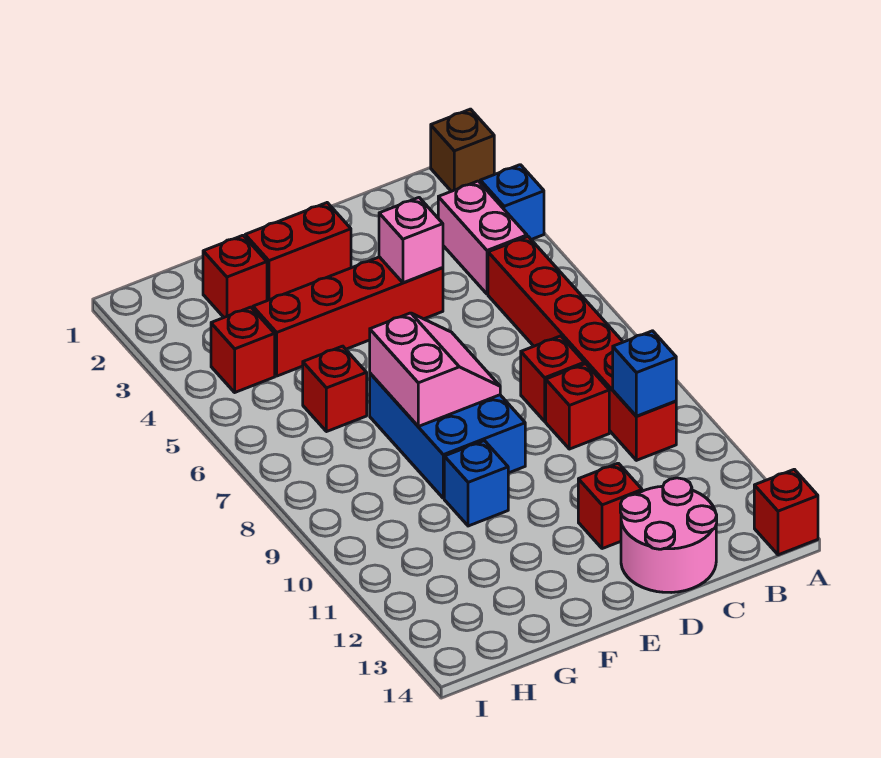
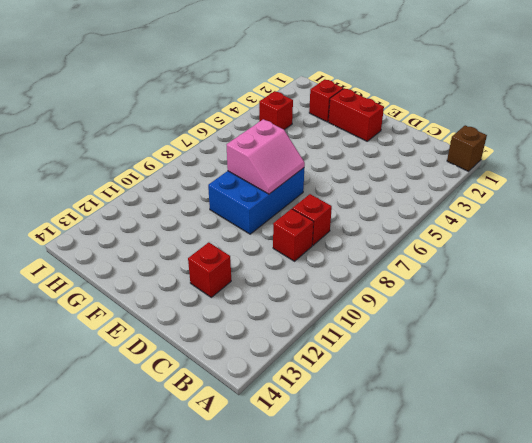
none -> blue brick A3 level 1
none -> red brick A14 level 1
none -> pink brick B3:B4 level 1

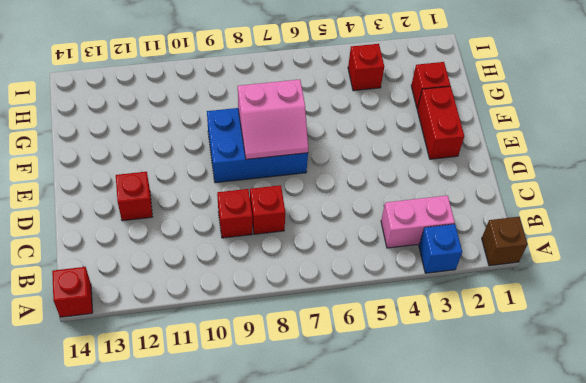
none -> red brick B5:B10 level 1
none -> pink round brick C13:D14 level 1
none -> red brick D4:G4 level 1

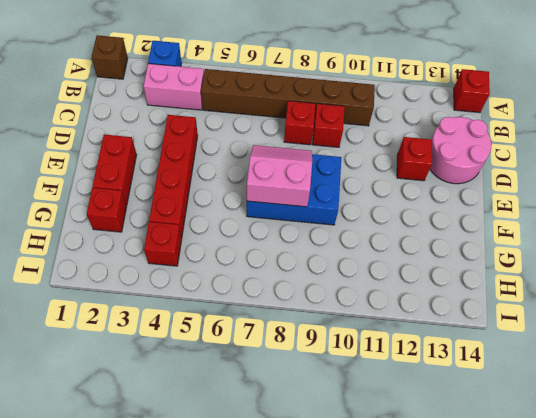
brown brick B5:B10 level 1 -> red brick B5:B10 level 1
none -> blue brick F10 level 1
none -> red brick G6 level 1
none -> blue brick B10 level 2

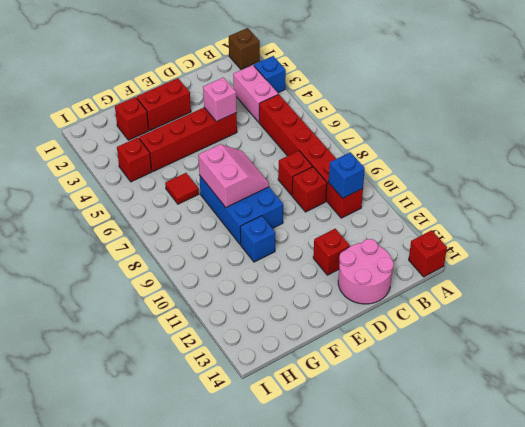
red tile G6 level 1 -> red brick G6 level 1

